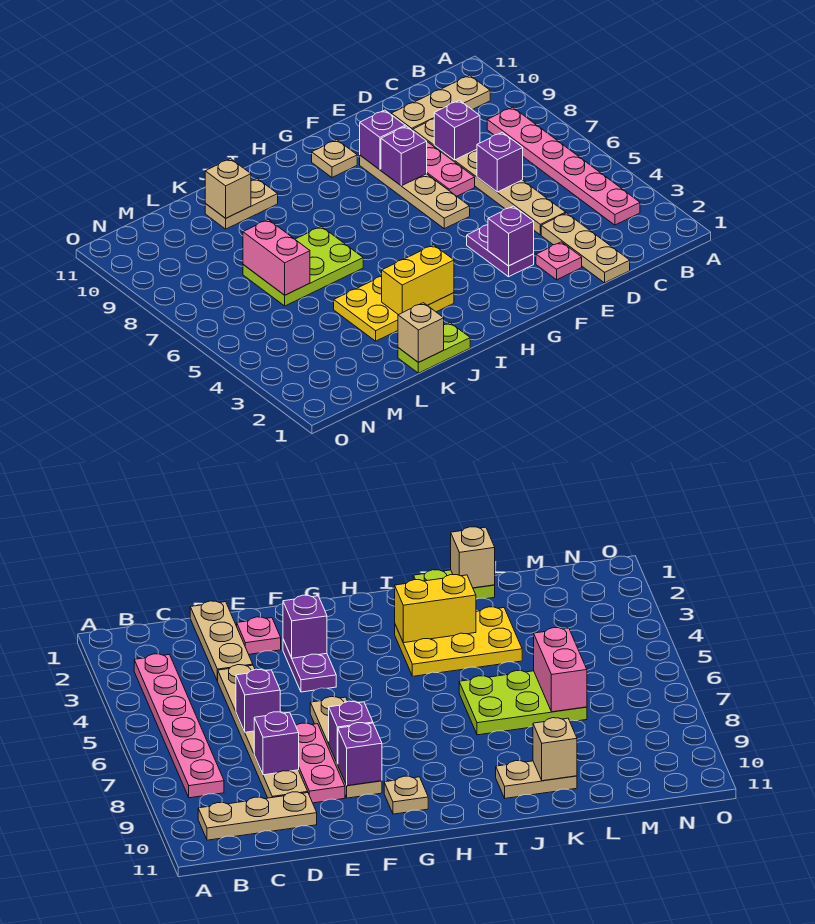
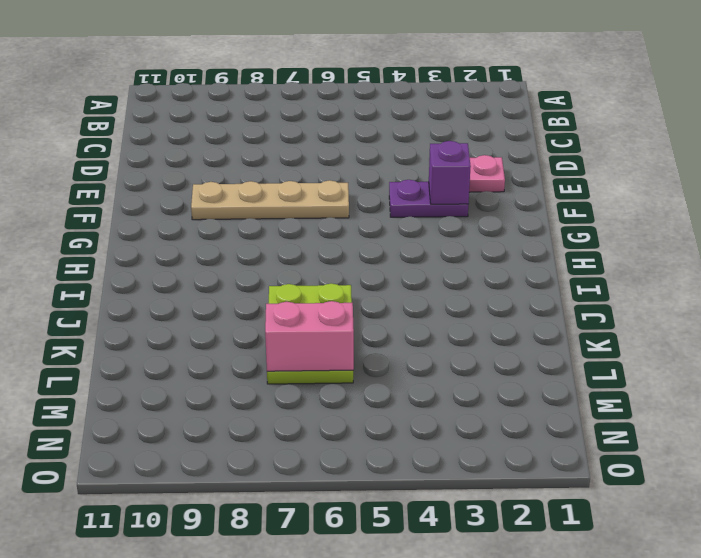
none -> pink plate B3:B8 level 1
none -> tan plate B10:D10 level 1
none -> tan plate D1:D3 level 1

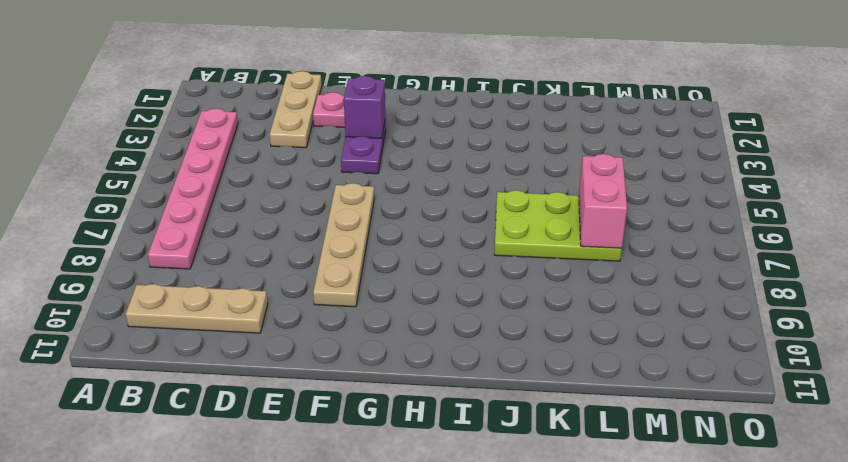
none -> tan plate D4:D9 level 1
none -> pink plate E7:E9 level 1
none -> tan plate G10 level 1

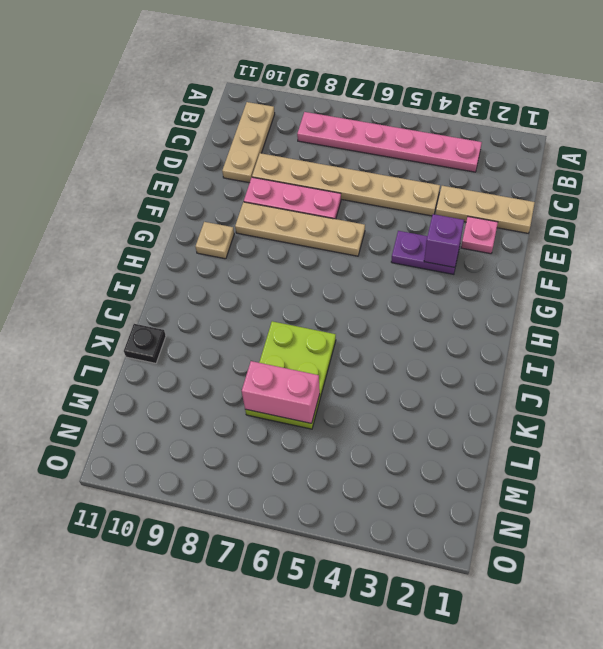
black plate K11 level 1 -> none
none -> yellow plate I3:K4 level 1
none -> lime plate J1:K1 level 1
none -> tan plate J10:K10 level 1

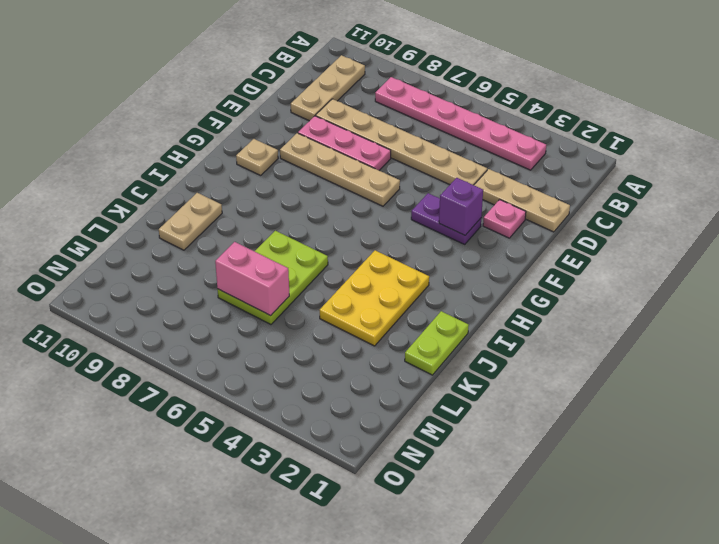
none -> purple brick D6 level 2
none -> purple brick D8 level 2
none -> purple brick F8 level 2

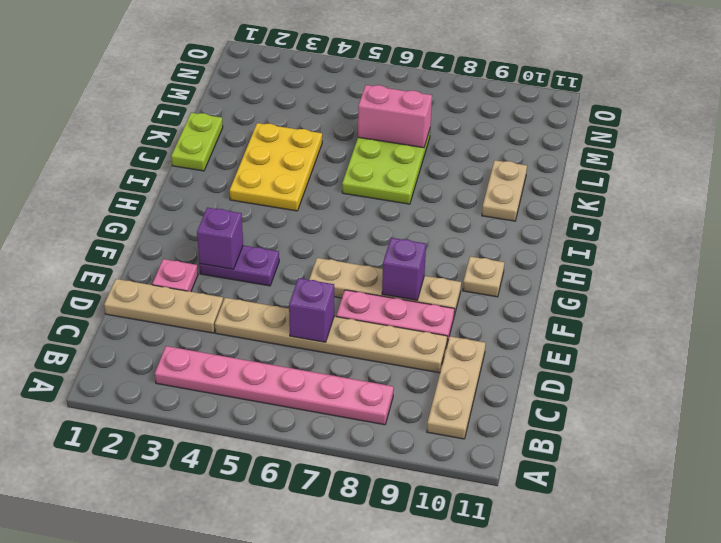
none -> purple brick D8 level 2
none -> purple brick F9 level 2
none -> yellow brick I3:J3 level 2

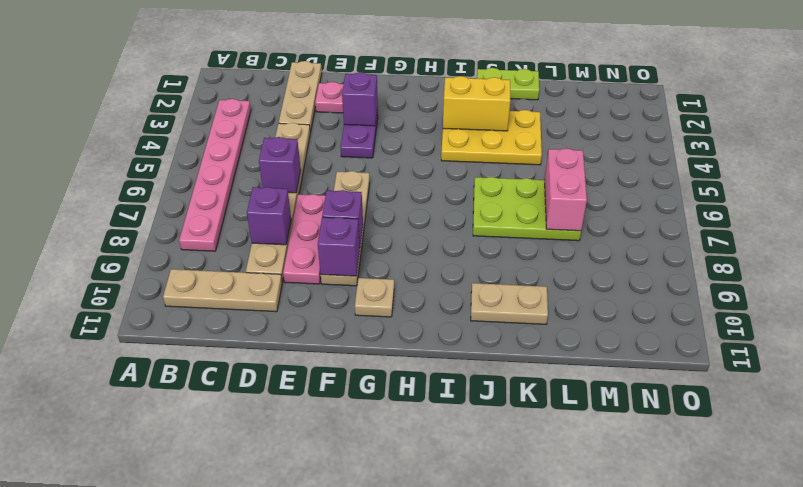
none -> tan brick K1 level 2
none -> tan brick K10 level 2

